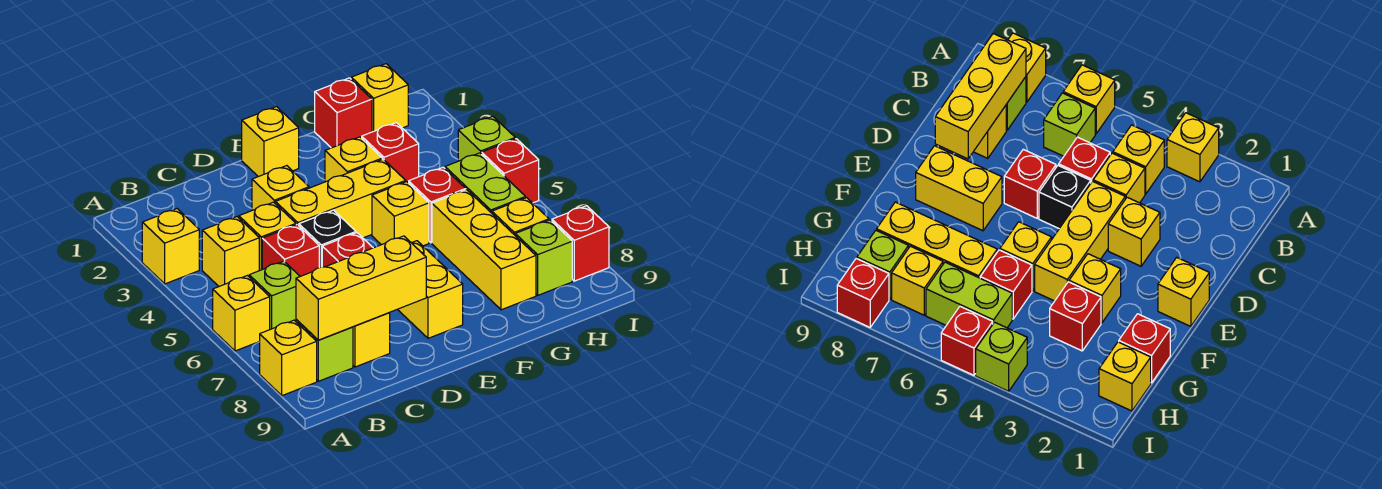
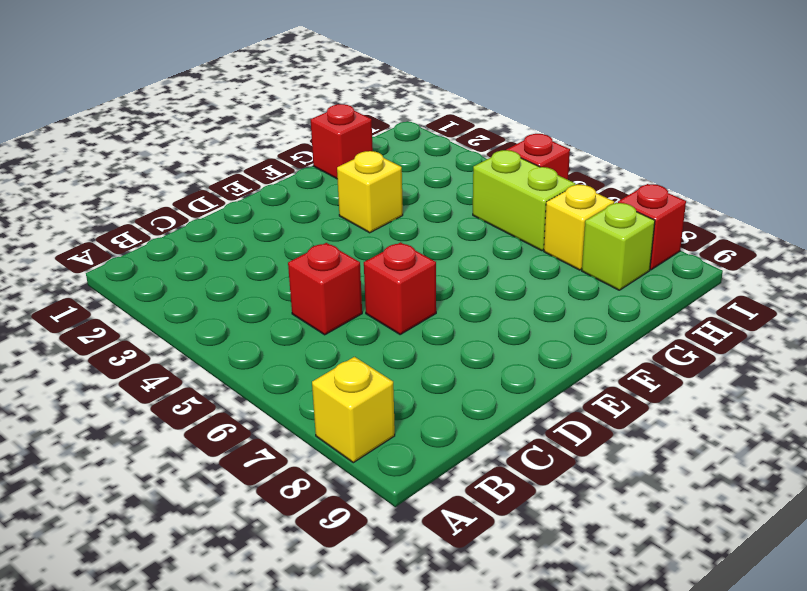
none -> yellow brick A3 level 1
none -> yellow brick A6 level 1
none -> yellow brick B4 level 1

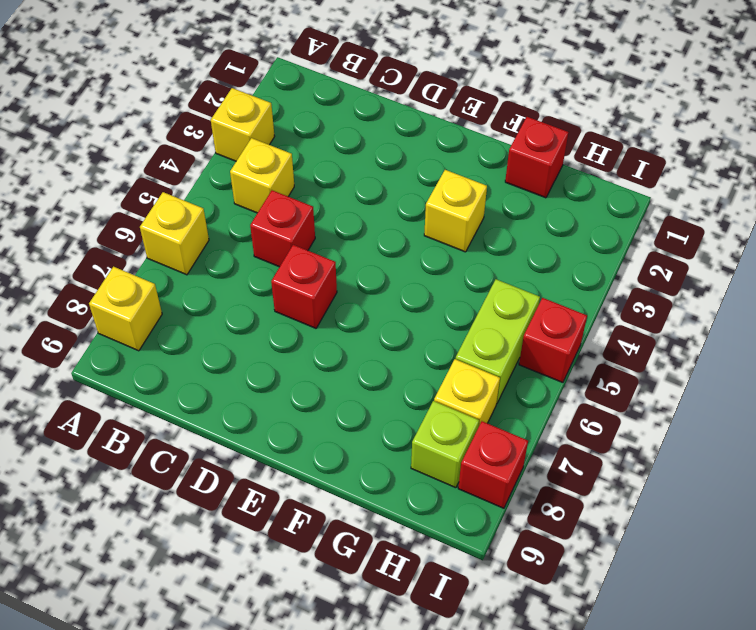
none -> lime brick B6 level 1
none -> lime brick B8 level 1
none -> yellow brick C4 level 1

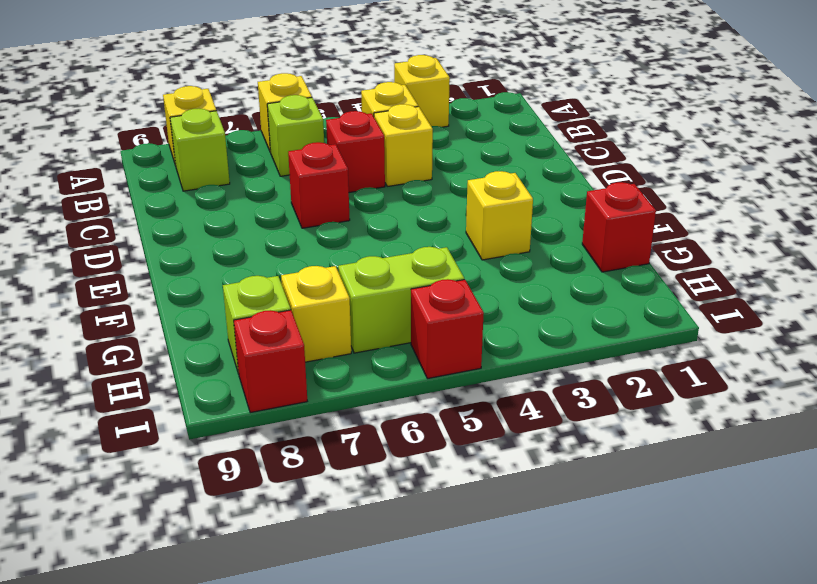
none -> yellow brick C8 level 1
none -> yellow brick D3 level 1
none -> yellow brick D4:F4 level 1

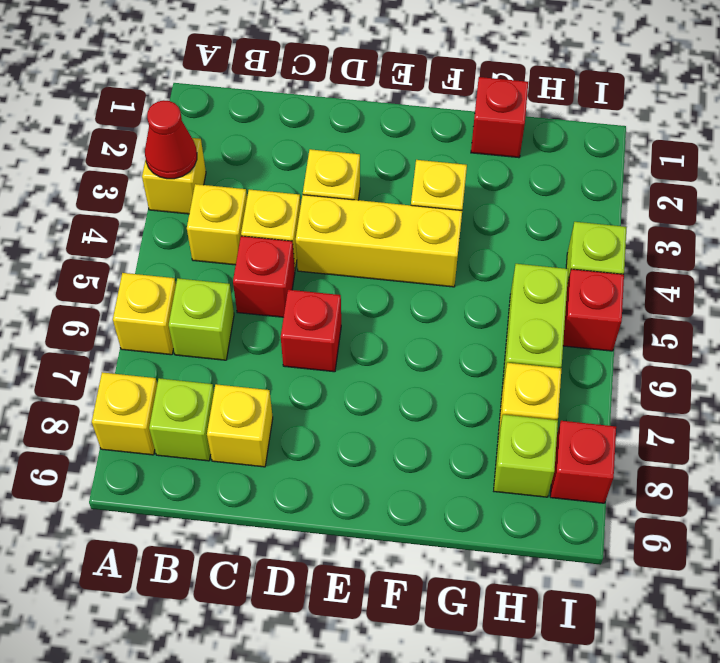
red cone A3 level 2 -> none
none -> black brick D5 level 1
none -> yellow brick E1 level 1
none -> yellow brick E7:E8 level 1

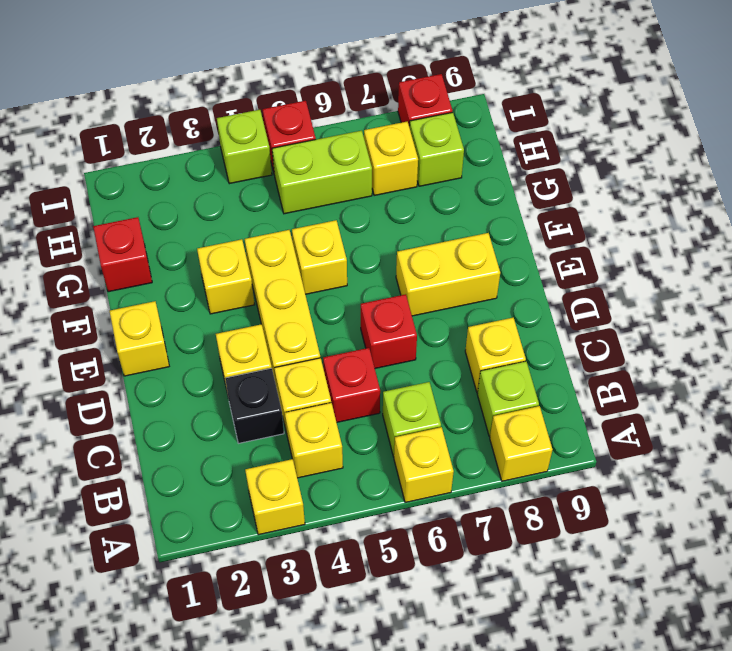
black brick C3 level 1 -> black brick D5 level 1
none -> red brick G3 level 1
none -> red brick G5 level 1
none -> yellow brick G6:G8 level 1

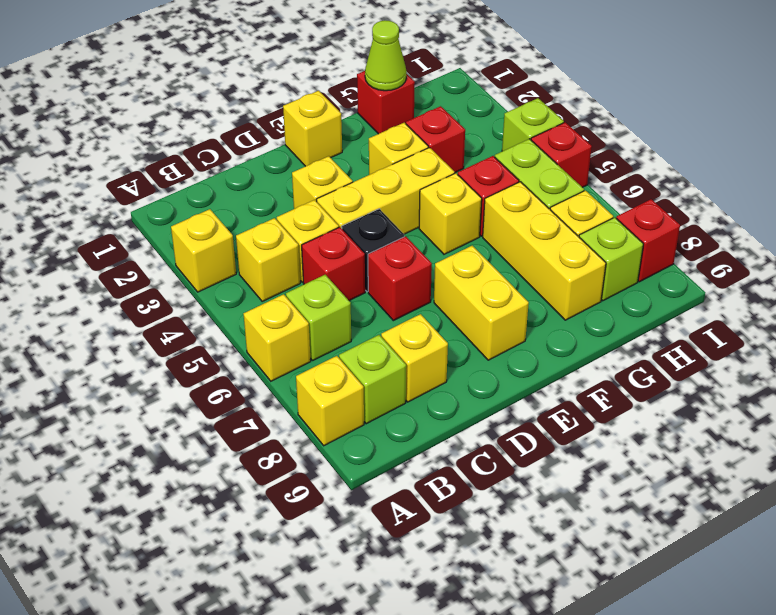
lime cone G1 level 2 -> none
none -> yellow brick H1 level 1
none -> yellow brick B8:D8 level 2

